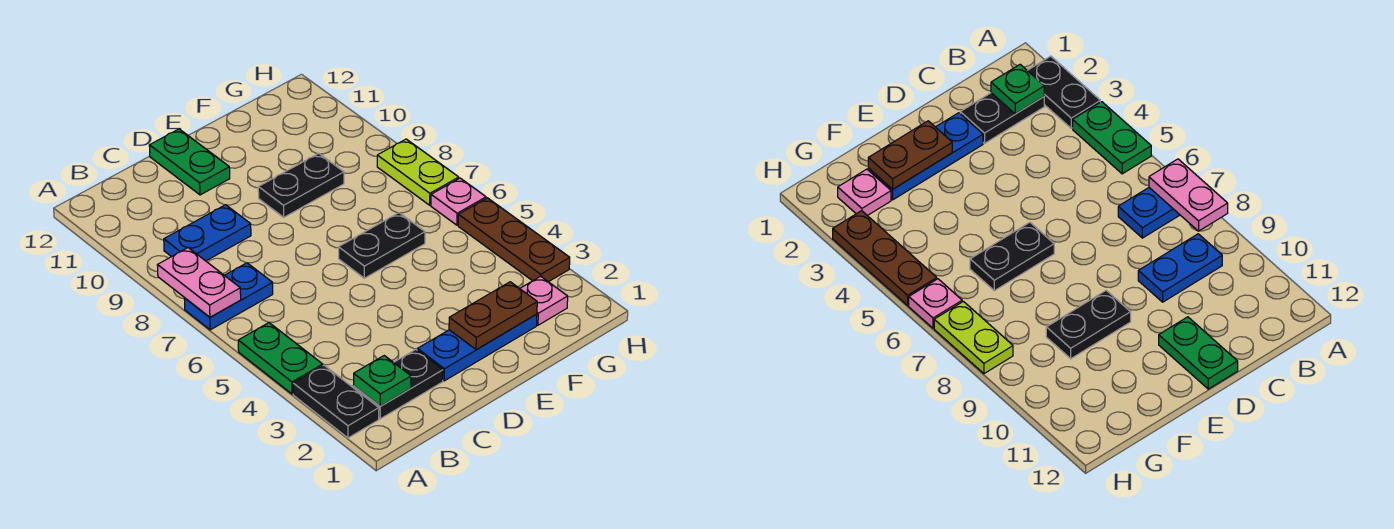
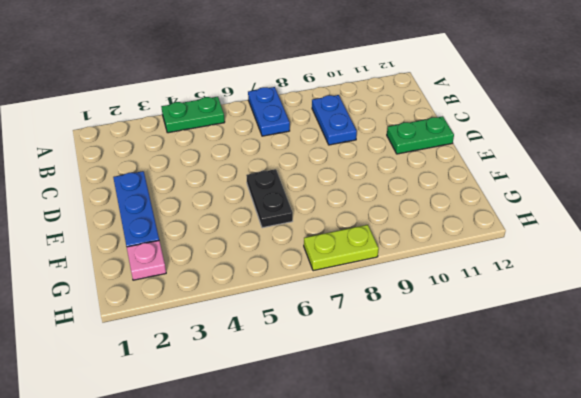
none -> black plate A2:A3 level 1
none -> black plate B2:C2 level 1
none -> black plate E9:F9 level 1

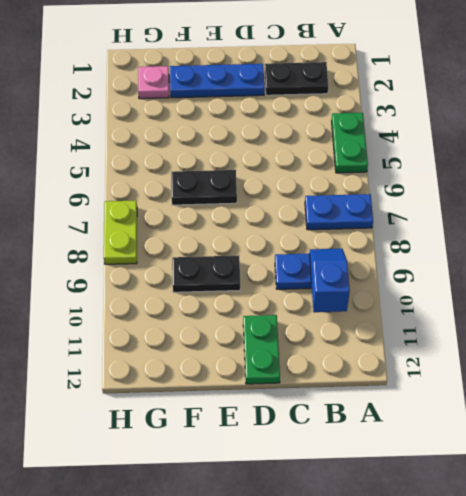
blue slope B9:B10 level 2 top 10 -> none
none -> black plate A2:A3 level 1
none -> brown plate H3:H5 level 1
none -> pink plate H6 level 1

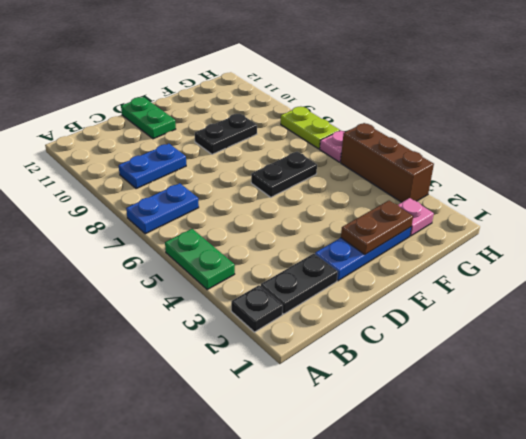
black plate A2 level 1 -> black plate A2:A3 level 1
brown brick H3:H5 level 1 -> brown plate H3:H5 level 1
none -> pink plate A7:A8 level 2
none -> green plate B2 level 2

